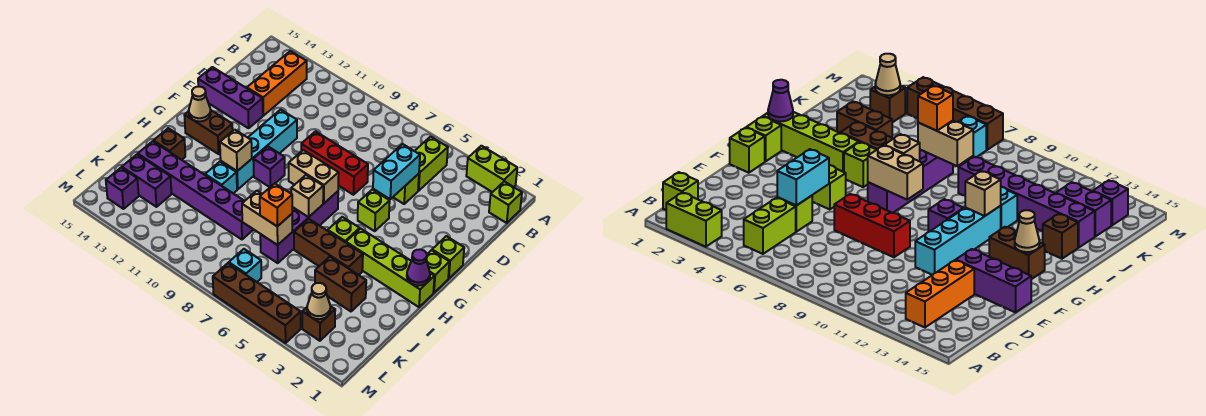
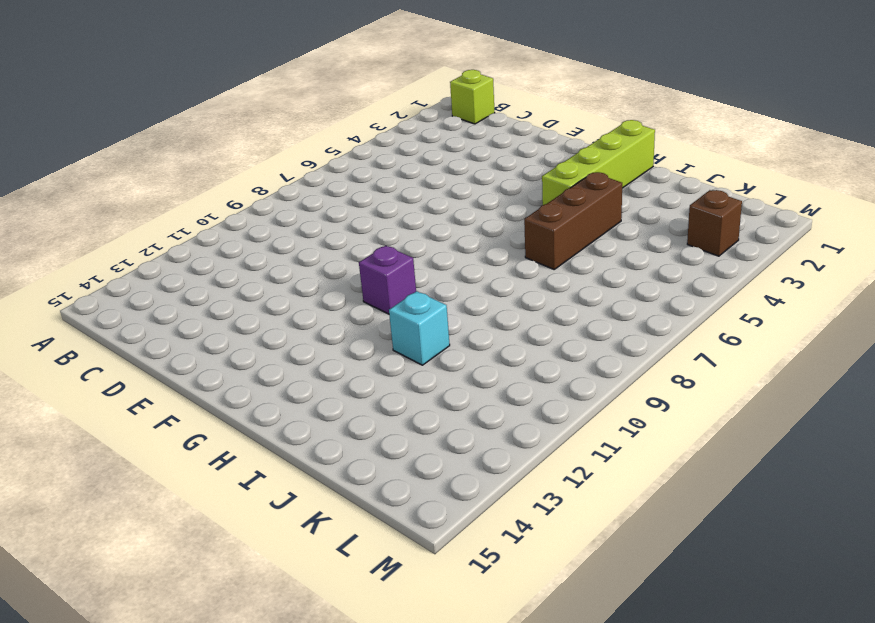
none -> lime brick A2:A3 level 1
none -> lime brick B5:C5 level 1
none -> orange brick B13:D13 level 1
none -> lime brick D5 level 1

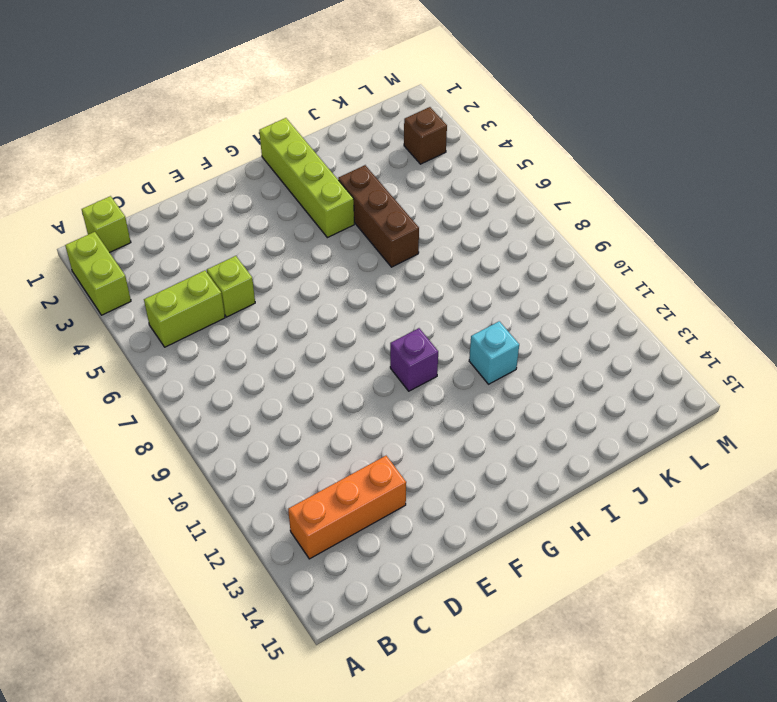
none -> red brick E7:E9 level 1
none -> cyan brick E11:H11 level 1
none -> purple brick E13:E15 level 1
none -> lime brick F1 level 1

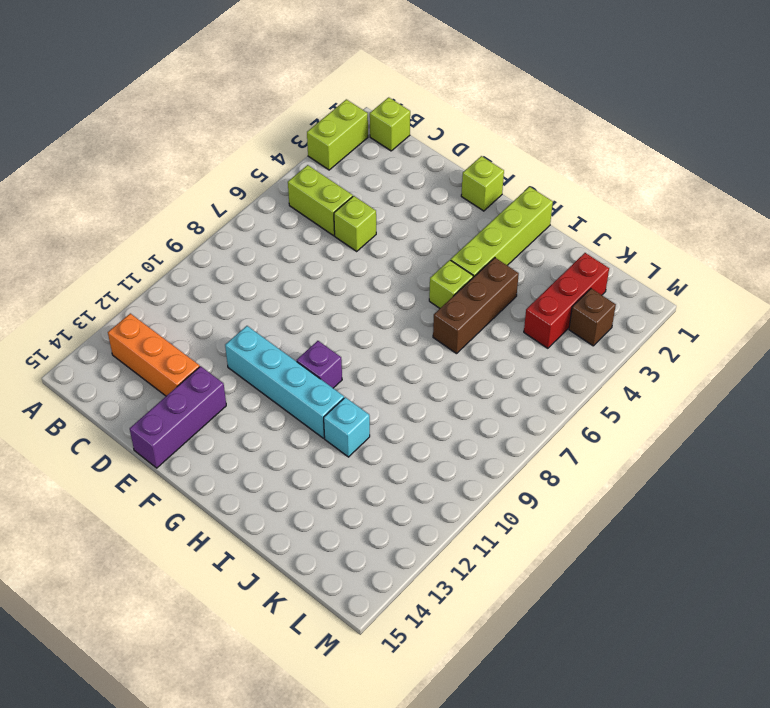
red brick K2:K4 level 1 -> red brick E7:E9 level 1
none -> lime brick F5 level 1
none -> lime brick G1 level 1
none -> purple brick G7:J7 level 1
none -> brown brick G13:G14 level 1

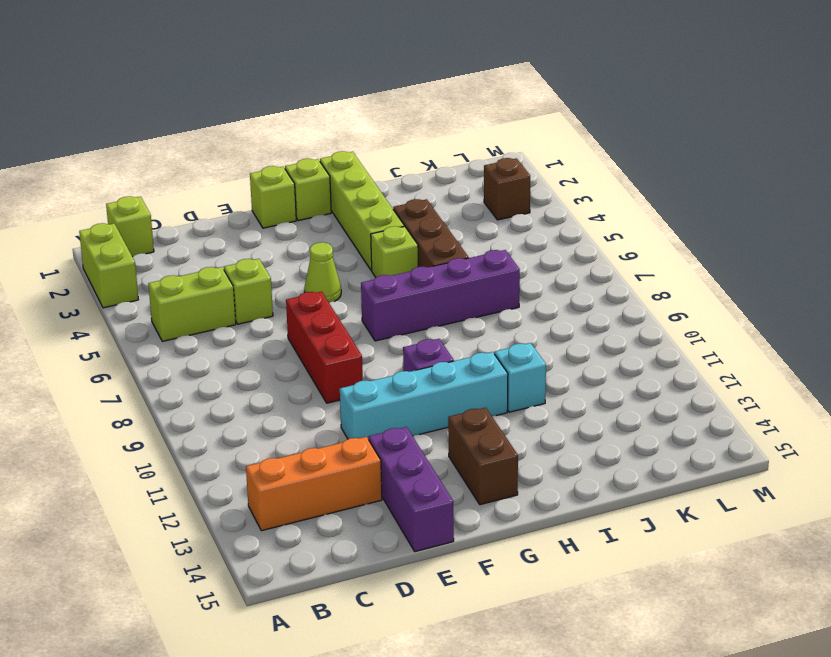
lime cone F5 level 1 -> lime brick F5 level 1
none -> brown brick I14 level 1
none -> brown brick J3:J4 level 1
none -> purple brick J9:J14 level 1
none -> purple brick K13:K14 level 1

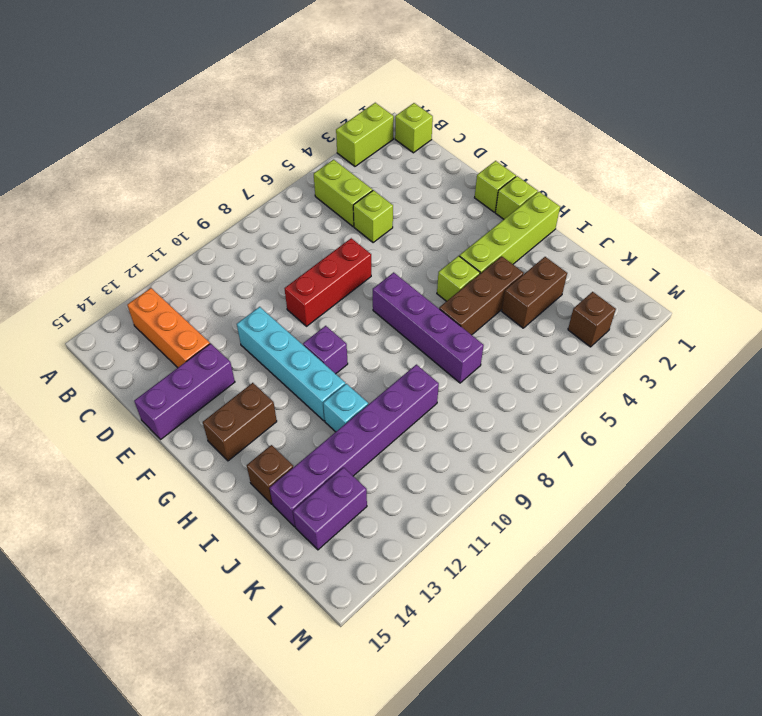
none -> lime brick F5 level 1
none -> cyan brick L7 level 1
none -> purple brick L14 level 1
none -> brown brick M4:M7 level 1

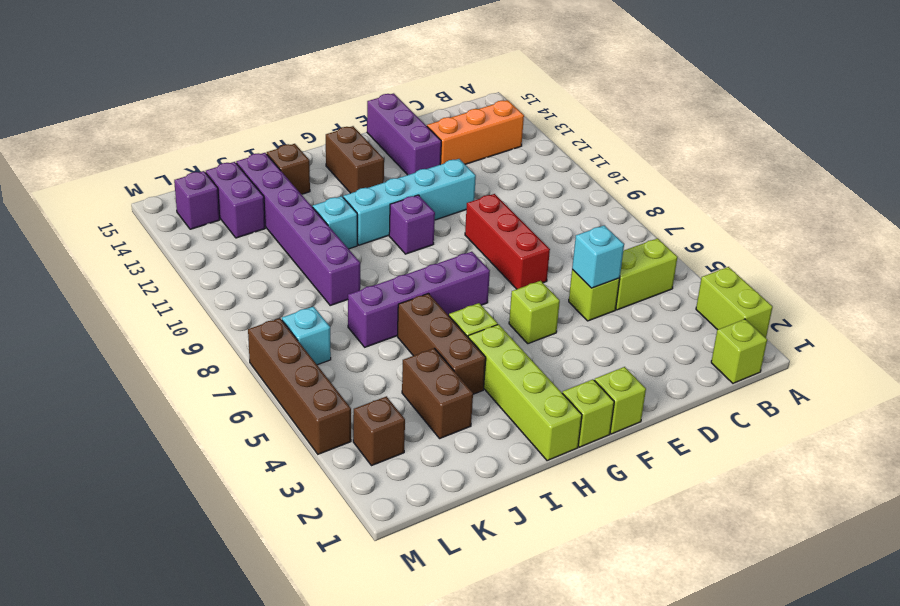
cyan brick D5 level 2 -> cyan brick D5:E5 level 2
none -> tan brick G7:G8 level 2
none -> tan cone G14 level 2
none -> purple cone H1 level 2
none -> tan brick H7 level 2

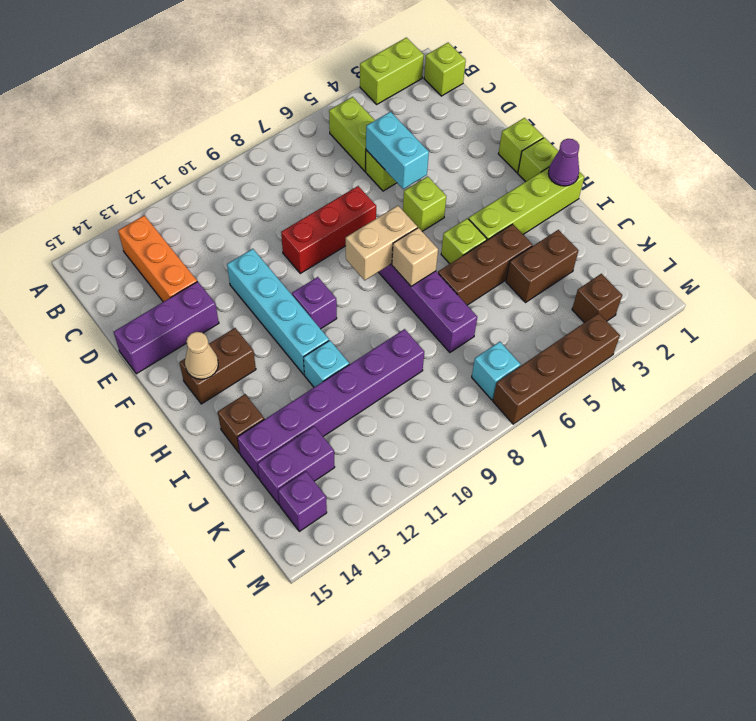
none -> tan brick H11 level 2
none -> tan brick J7:J8 level 2
none -> tan cone L3 level 2
none -> orange brick J7 level 3

